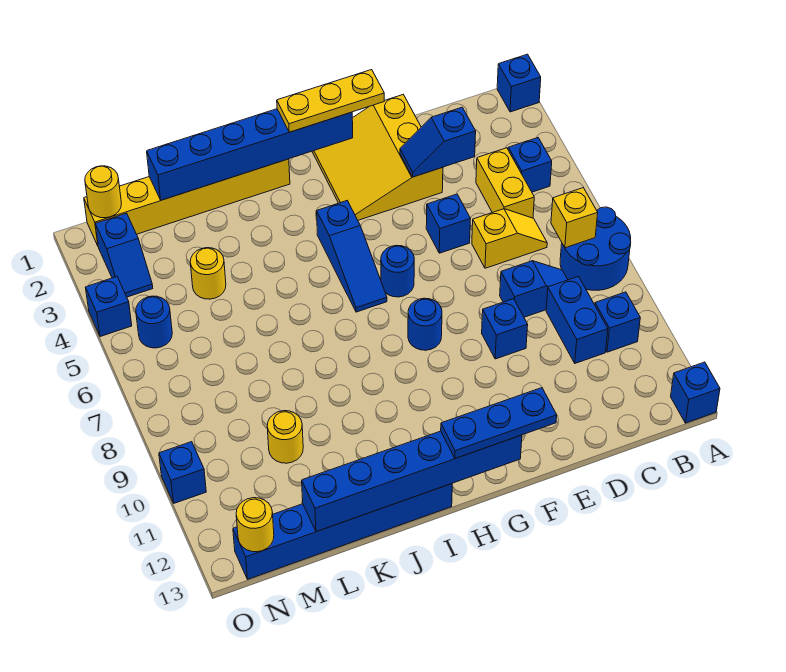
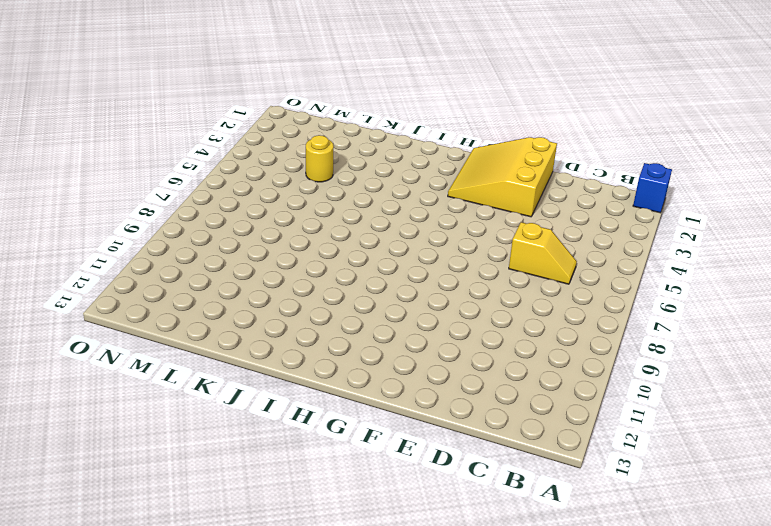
none -> blue round brick A7:B8 level 1
none -> blue brick A13 level 1
none -> blue brick B4 level 1
none -> blue brick B10 level 1

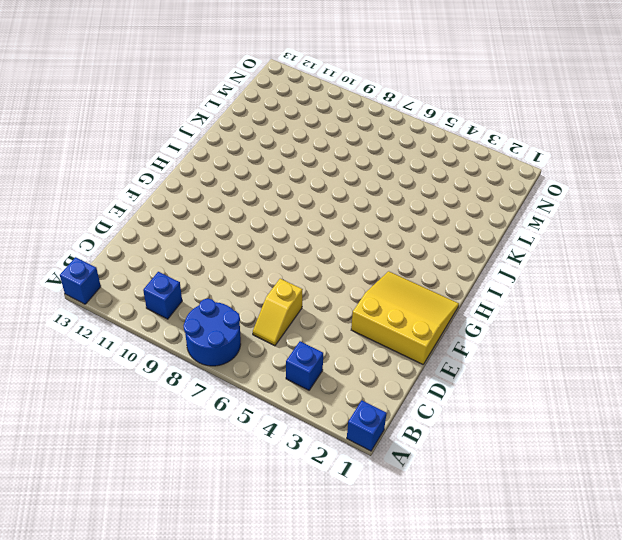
none -> yellow brick C4:C5 level 1
none -> blue slope C8:D8 level 1 top D
none -> blue brick C9:C10 level 1
none -> blue brick E5 level 1

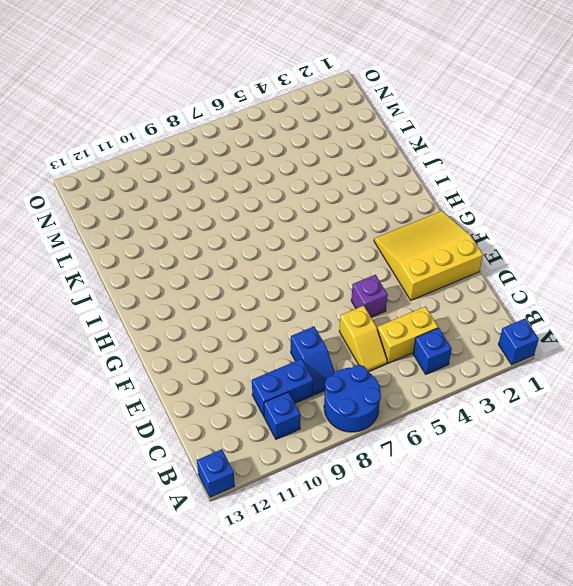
purple brick E5 level 1 -> blue brick E5 level 1
none -> blue brick E9 level 1
none -> blue round brick G6 level 1
none -> blue round brick G8 level 1
none -> blue slope H4:H6 level 1 top 4

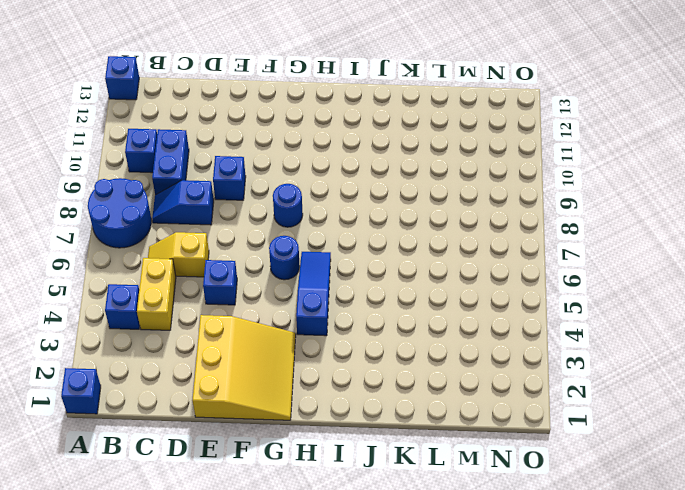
none -> yellow brick I1:N1 level 1
none -> blue brick I13:N13 level 1
none -> yellow round brick L4 level 1
none -> yellow round brick L10 level 1

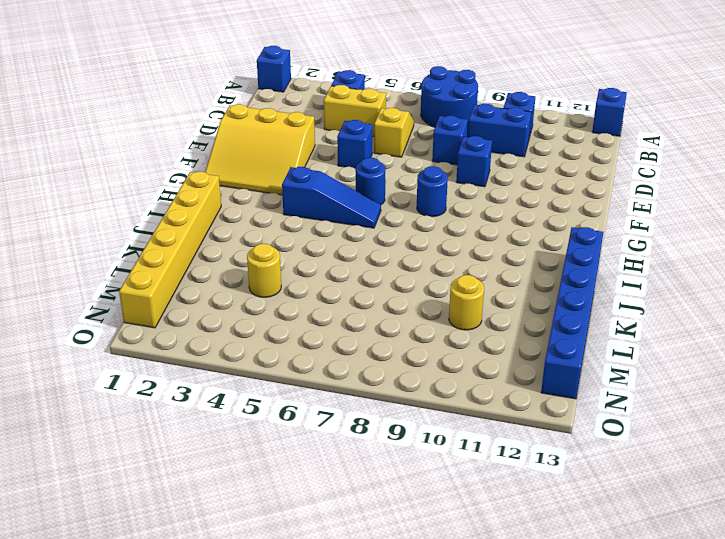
none -> blue slope N2:N3 level 1 top 2
none -> blue round brick N5 level 1
none -> blue brick O4 level 1
none -> blue brick O10 level 1

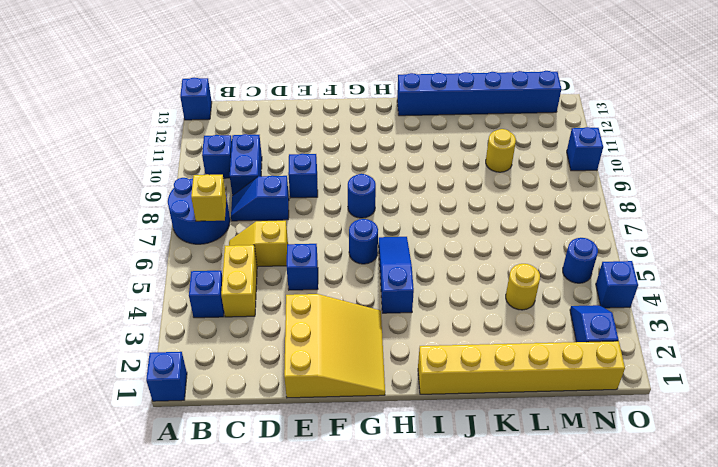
none -> blue slope D3:E3 level 2 top D
none -> blue brick G1:L1 level 2
none -> blue brick G13:L13 level 2
none -> yellow round brick N1 level 2

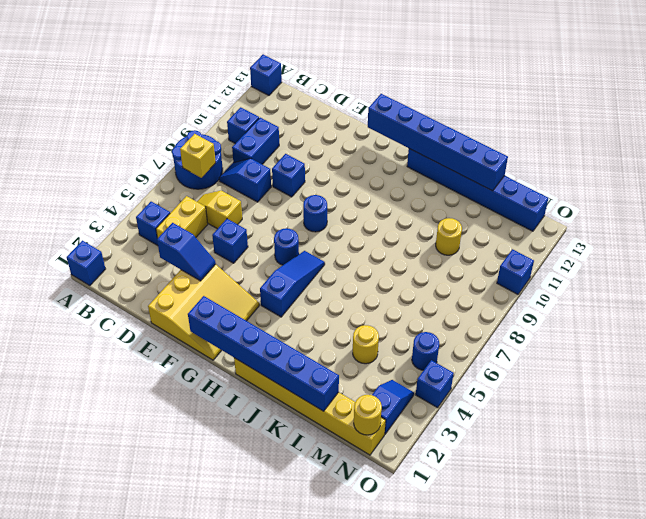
none -> yellow round brick N13 level 2
none -> yellow plate F1:H1 level 3
none -> blue plate F13:H13 level 3

